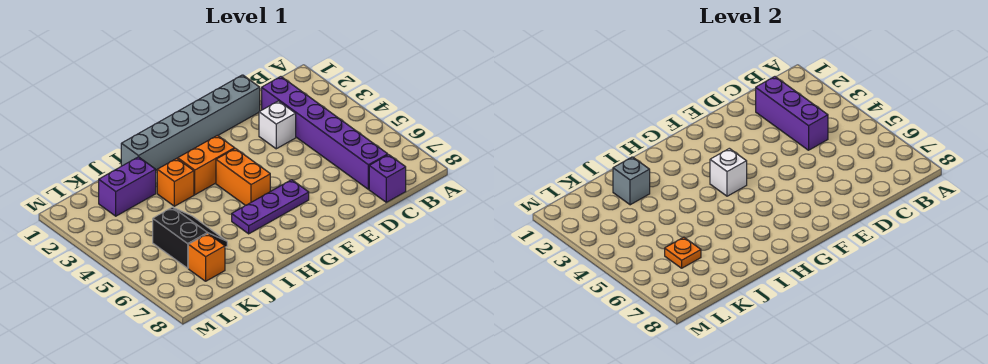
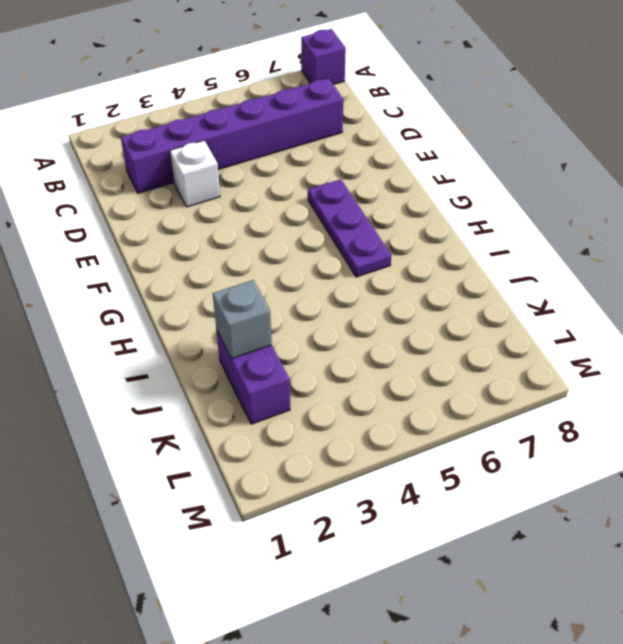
purple brick A8 level 1 -> purple brick C8 level 1
none -> grey brick D1:I1 level 1
none -> orange brick G3:H3 level 1
none -> orange brick G4:G5 level 1

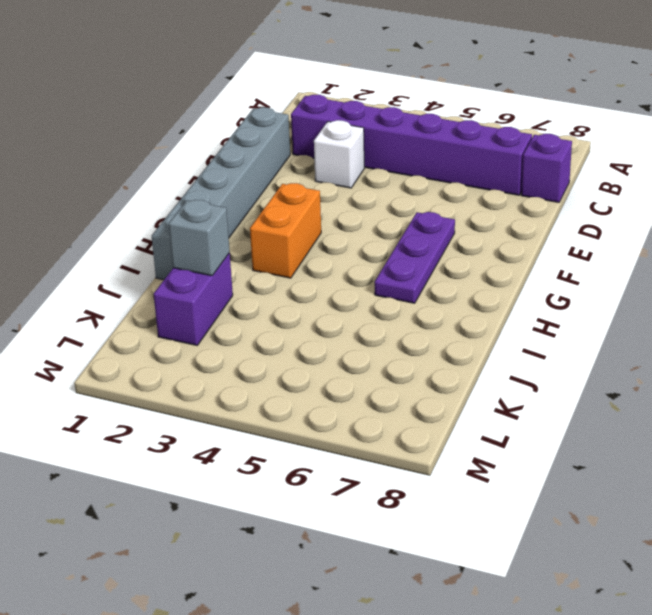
none -> orange brick G4:G5 level 1
none -> orange brick I3 level 1
none -> black slope J5:K6 level 1 top K

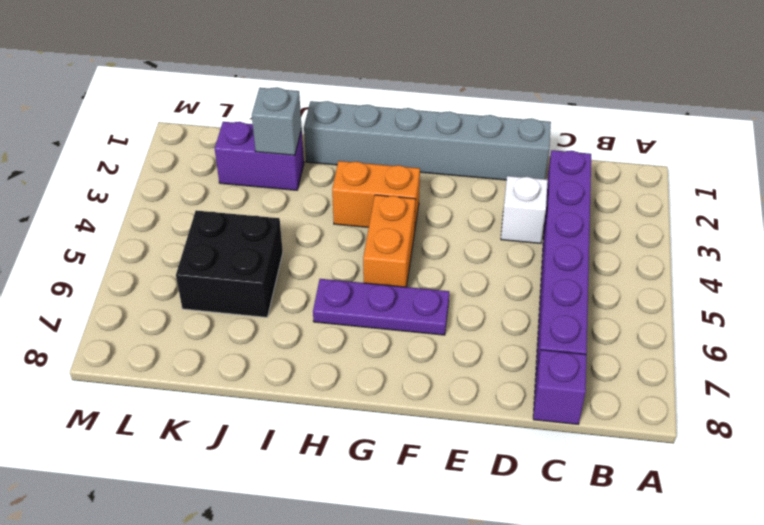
black brick J5:K6 level 1 -> black slope J5:K6 level 1 top K
none -> orange brick I3 level 1
none -> orange brick K7 level 1
none -> purple brick C2:C4 level 2

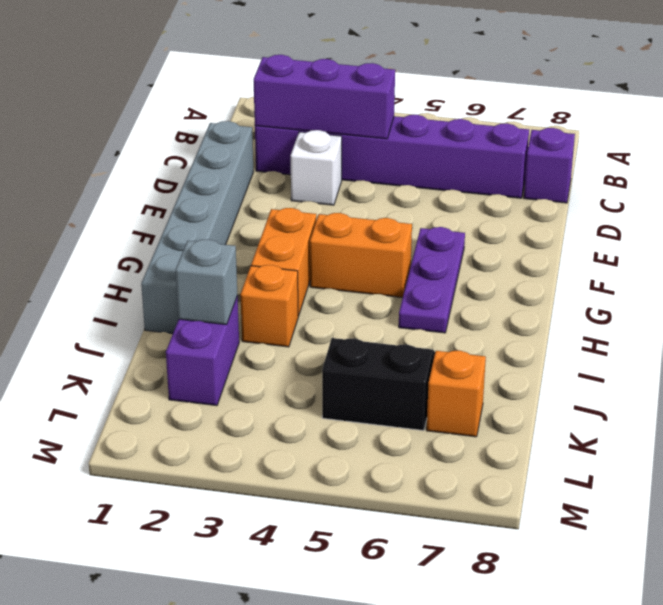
none -> white brick G4 level 2
none -> orange plate K6 level 2

